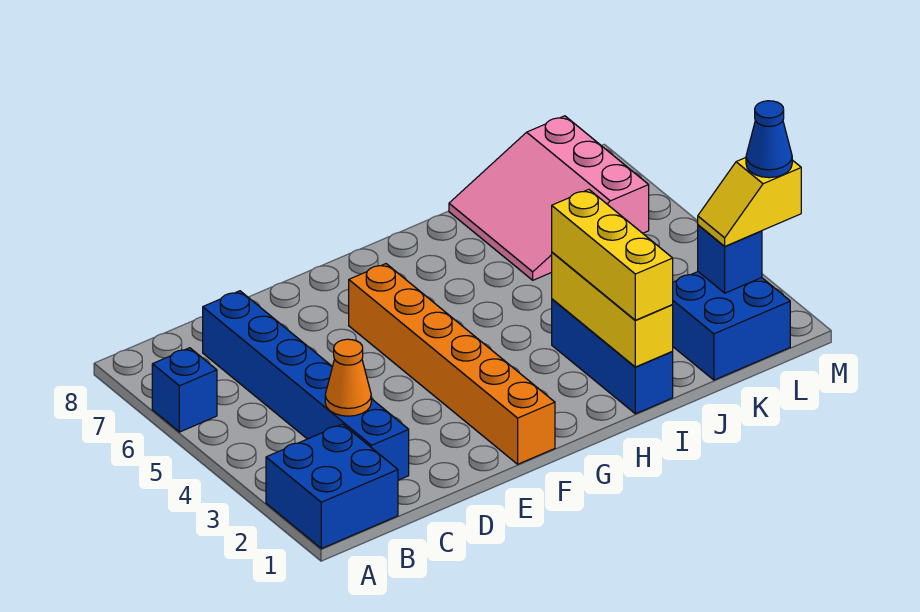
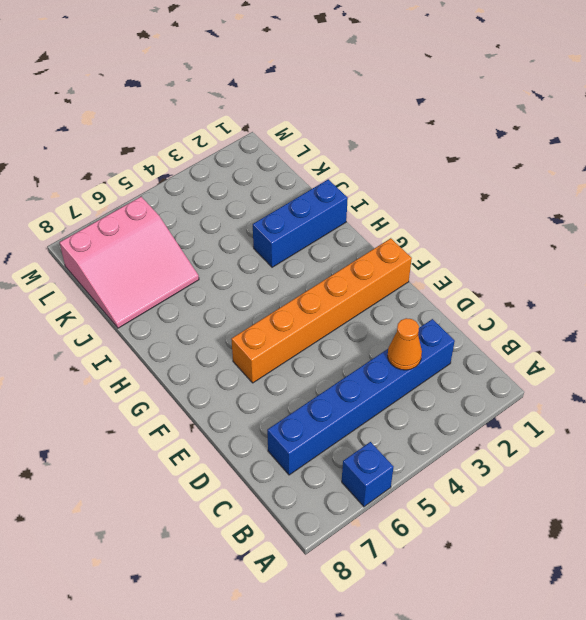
none -> blue brick A1:B2 level 1
none -> blue brick K1:L2 level 1
none -> yellow brick I1:I3 level 2

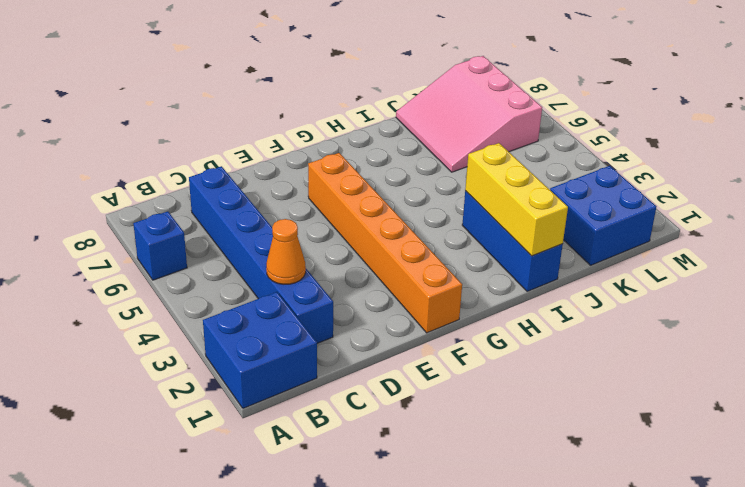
none -> blue brick L2 level 2
none -> yellow brick I1:I3 level 3
none -> yellow slope L2:M2 level 3 top M

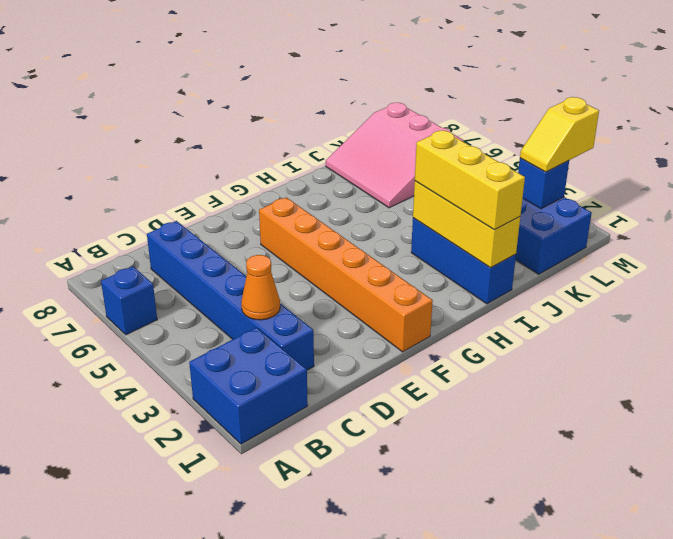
none -> blue cone M2 level 4

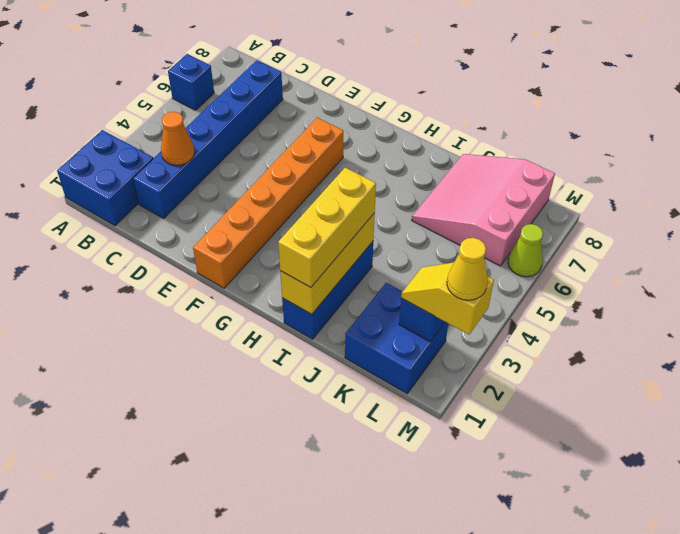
yellow cone M2 level 4 -> blue cone M2 level 4
lime cone M6 level 1 -> none

